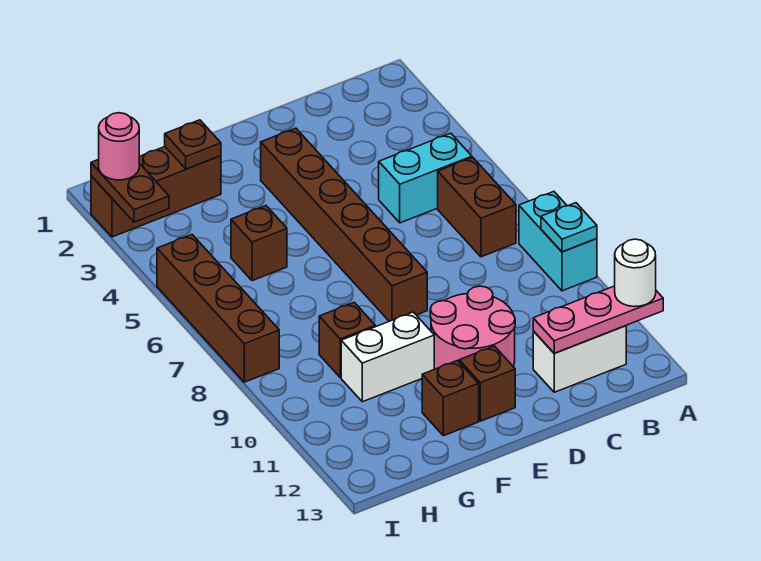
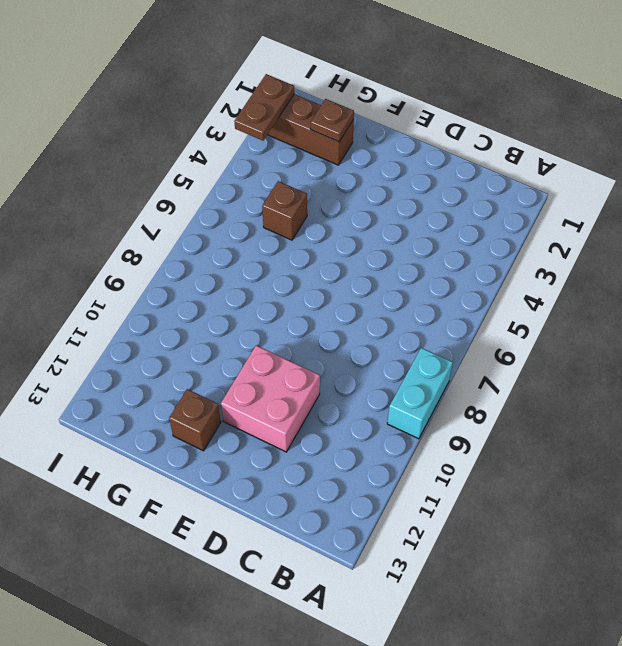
pink brick D10:E11 level 1 -> pink round brick D10:E11 level 1
none -> cyan brick B5:C5 level 1
none -> brown brick B6:B7 level 1
none -> white brick B12:C12 level 1

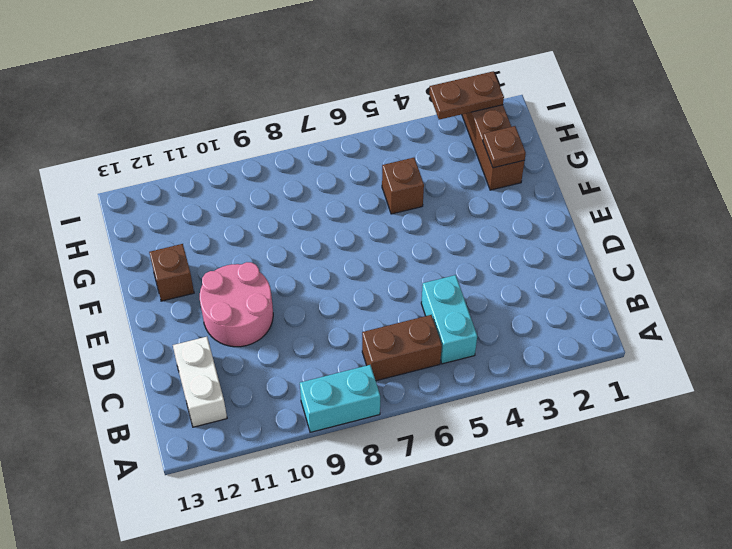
none -> brown brick E3:E8 level 1
none -> brown brick E12 level 1
none -> white brick F10:G10 level 1

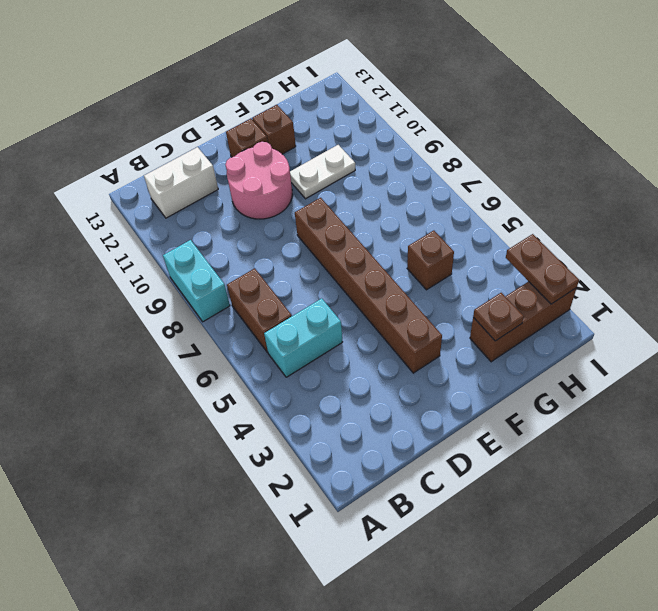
white plate F10:G10 level 1 -> white brick F10:G10 level 1
none -> brown brick G9 level 1
none -> brown brick I5:I8 level 1
none -> cyan plate A9 level 2

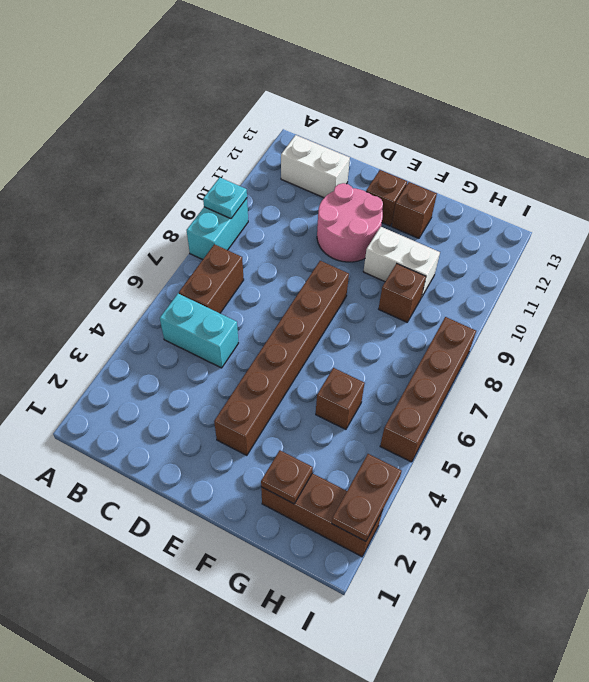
none -> pink plate A12:C12 level 2
none -> white round brick A12 level 3
none -> pink round brick I2 level 3

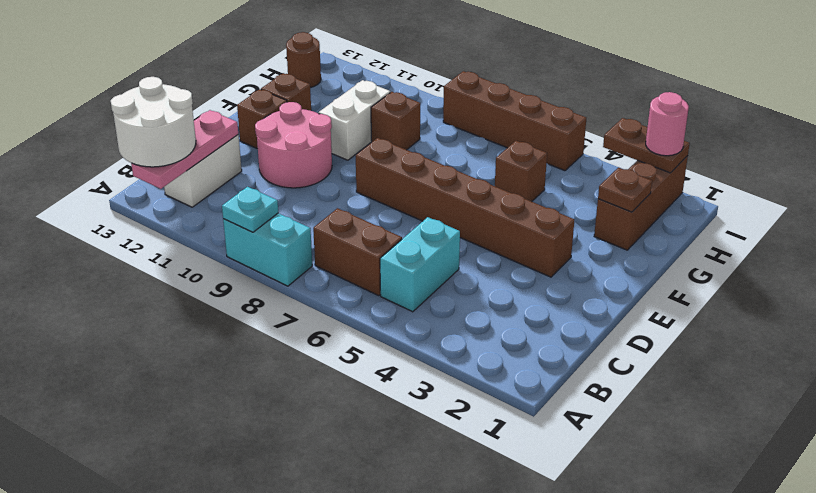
white round brick A12:B13 level 3 -> white round brick A12 level 3
brown round brick H13 level 1 -> none

